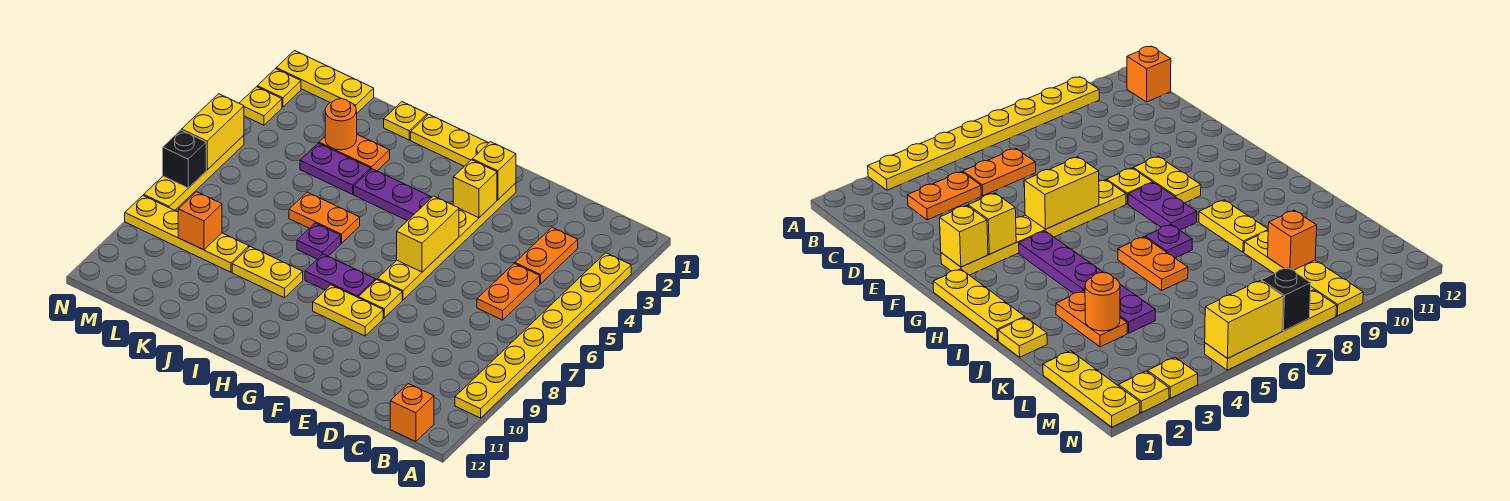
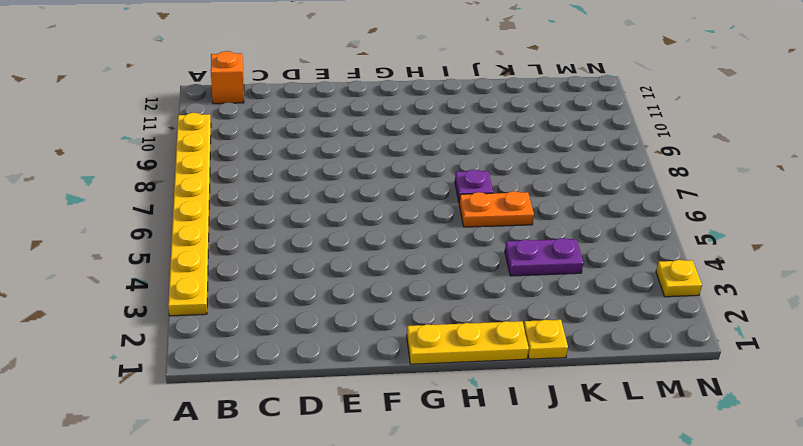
none -> orange plate C3:C4 level 1
none -> orange plate C5:C6 level 1
none -> yellow plate F2:F7 level 1

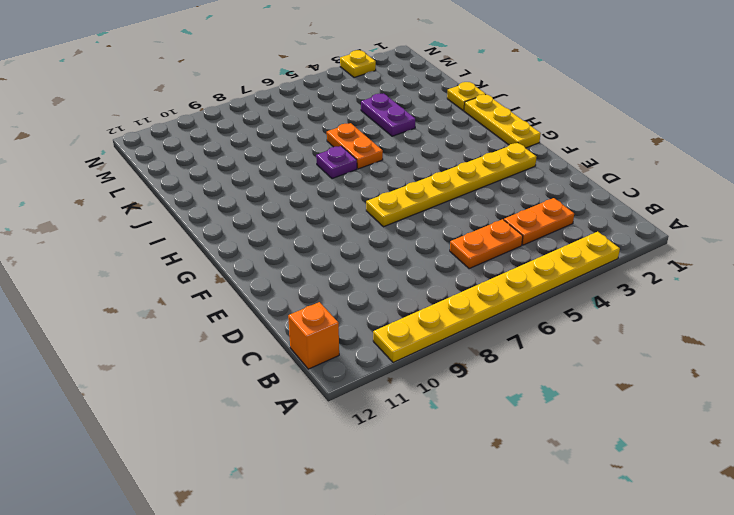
none -> yellow plate F8 level 1
none -> yellow plate F9:G9 level 1
none -> purple plate G4:I4 level 1

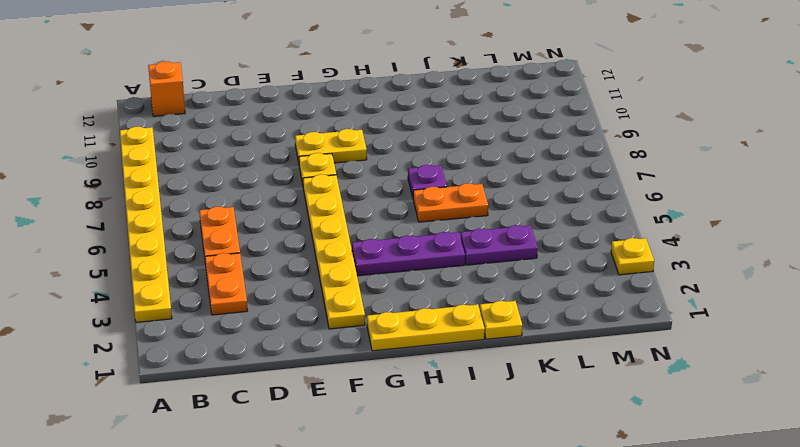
none -> purple plate G8:H8 level 1
none -> yellow plate I9:J9 level 1
none -> orange plate J3:K3 level 1

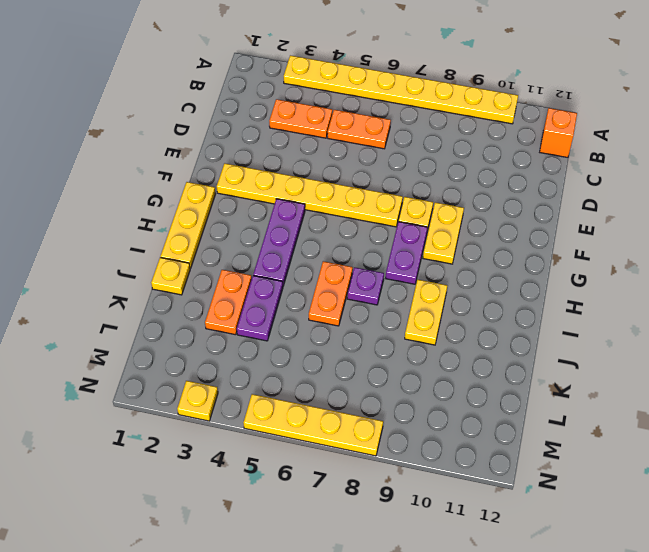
none -> yellow plate K9:N9 level 1
none -> yellow plate L1:N1 level 1
none -> yellow plate N2 level 1

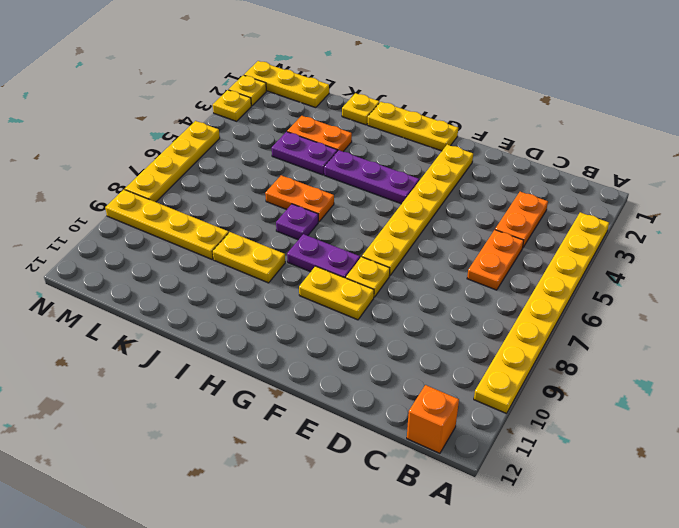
none -> yellow brick F2 level 2
none -> yellow brick F3 level 2
none -> yellow brick F5:F6 level 2

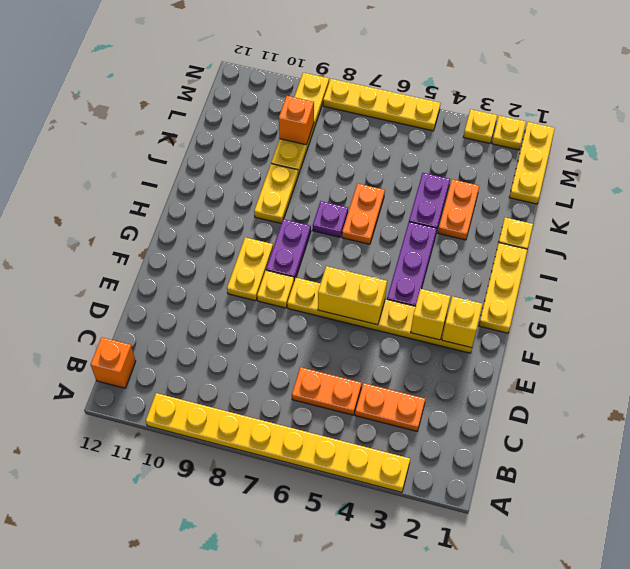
none -> orange round brick K3 level 2
none -> yellow brick N5:N6 level 2
none -> black brick N7 level 2

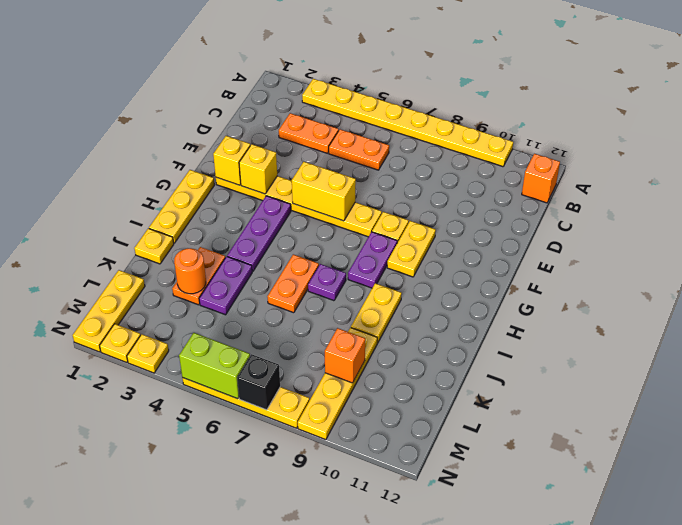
lime brick N5:N6 level 2 -> yellow brick N5:N6 level 2

